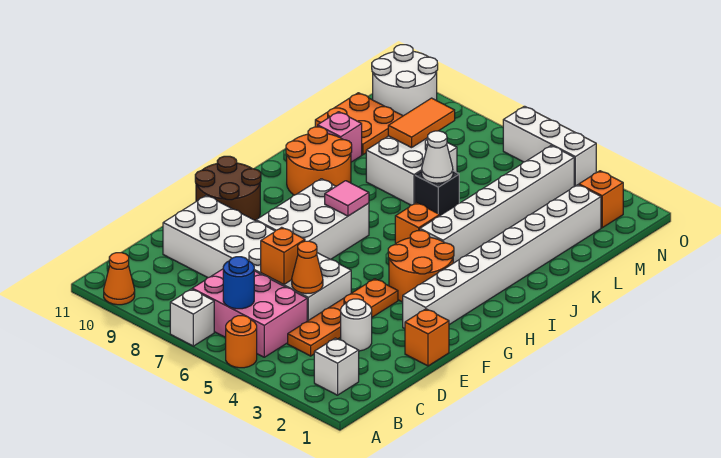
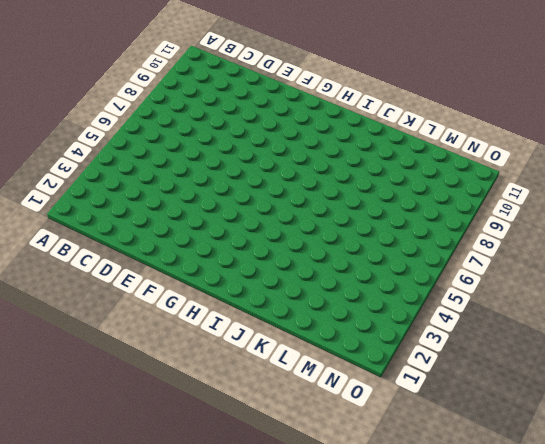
none -> orange round brick A5 level 1
none -> white brick A7 level 1
none -> orange cone A10 level 1

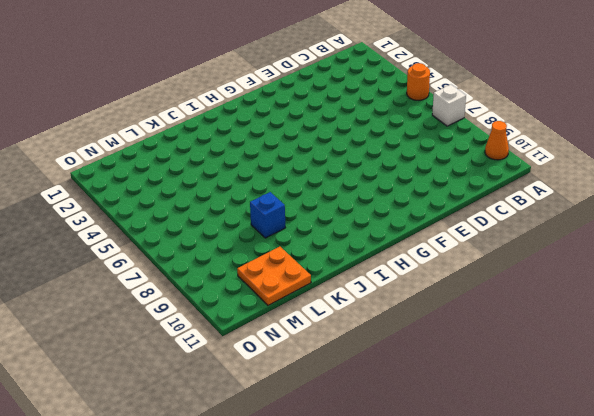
blue brick K8 level 1 -> white brick K7:L8 level 1
none -> white brick B2 level 1
none -> pink brick B5:C7 level 1
none -> orange plate C4:F4 level 1

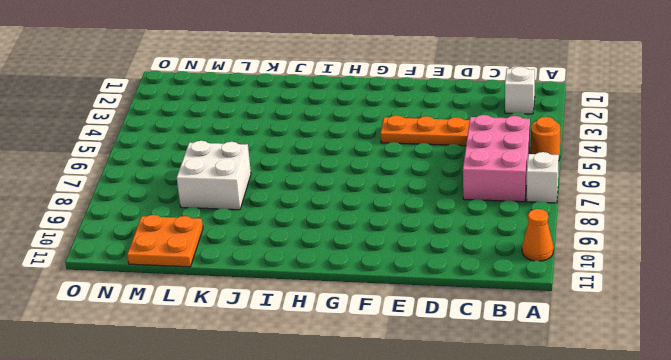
none -> white round brick D3 level 1
none -> white brick D5:E10 level 1
none -> orange brick E1 level 1

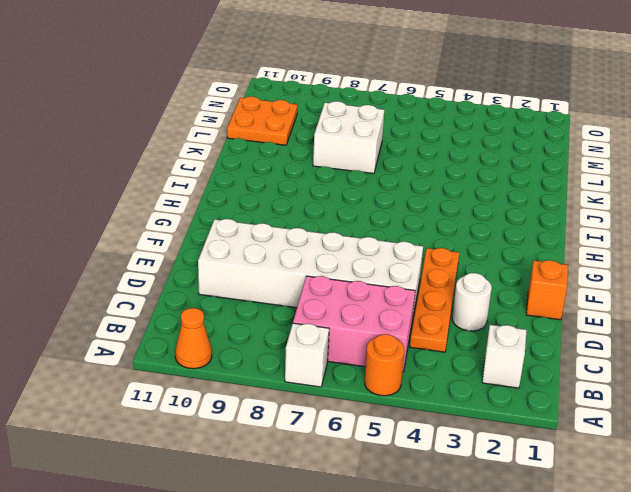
none -> white brick F2:M2 level 1
none -> white brick F7:H8 level 1
none -> brown round brick F10:G11 level 1

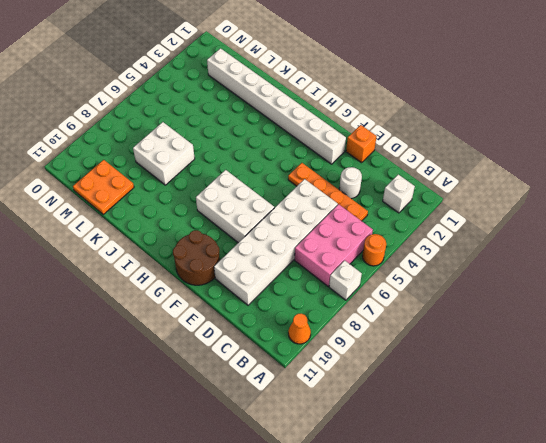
none -> orange round brick G3:H4 level 1
none -> white brick I4:N4 level 1
none -> orange brick I5 level 1

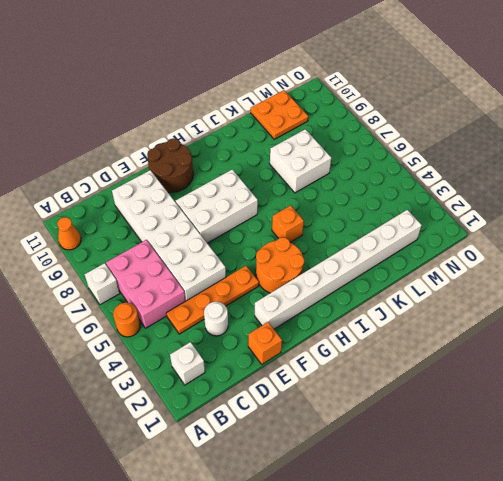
none -> white brick I4:N4 level 1
none -> orange round brick I9:J10 level 1
none -> black brick K6 level 1

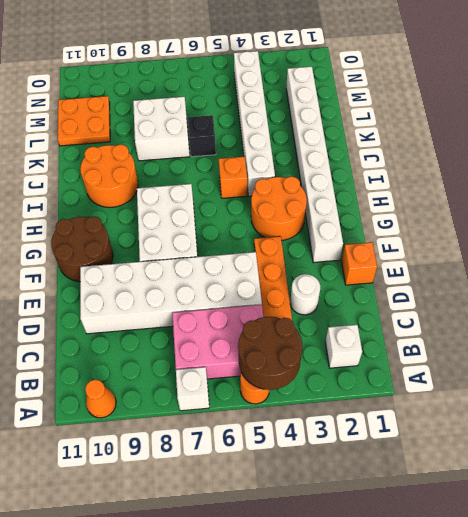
brown round brick A4:B5 level 2 -> none
none -> pink brick K10 level 1
none -> orange brick N2 level 1
none -> white round brick N10:O11 level 1

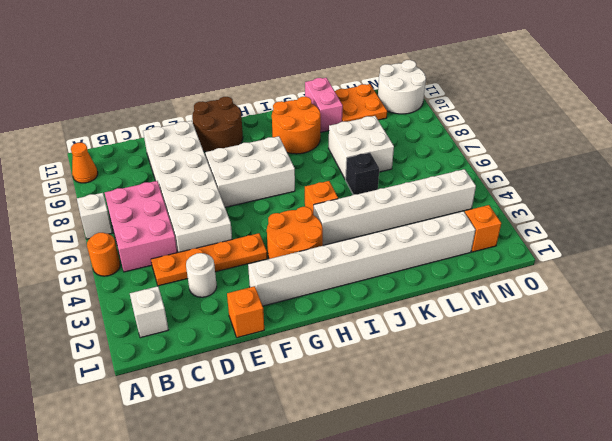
pink brick K10:K11 level 1 -> pink brick K10 level 1
none -> white brick O4:O6 level 1
none -> blue round brick B6 level 2
none -> orange cone D5 level 2

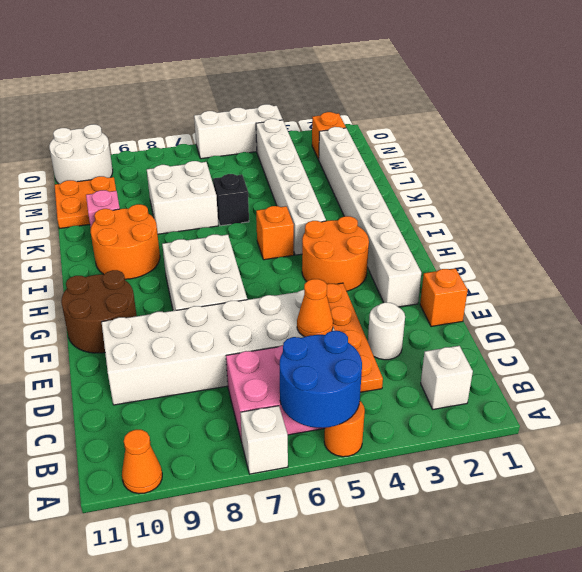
blue round brick A5:B6 level 2 -> blue round brick B6 level 2
none -> orange brick D6 level 2
none -> pink tile H7 level 2
none -> white cone K6 level 2

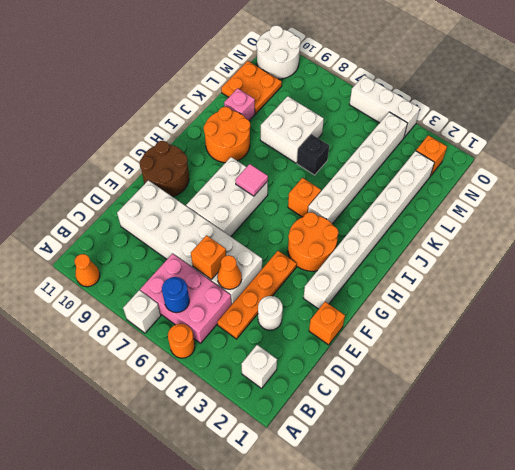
none -> white cone K6 level 2
none -> orange tile L8:M8 level 2

